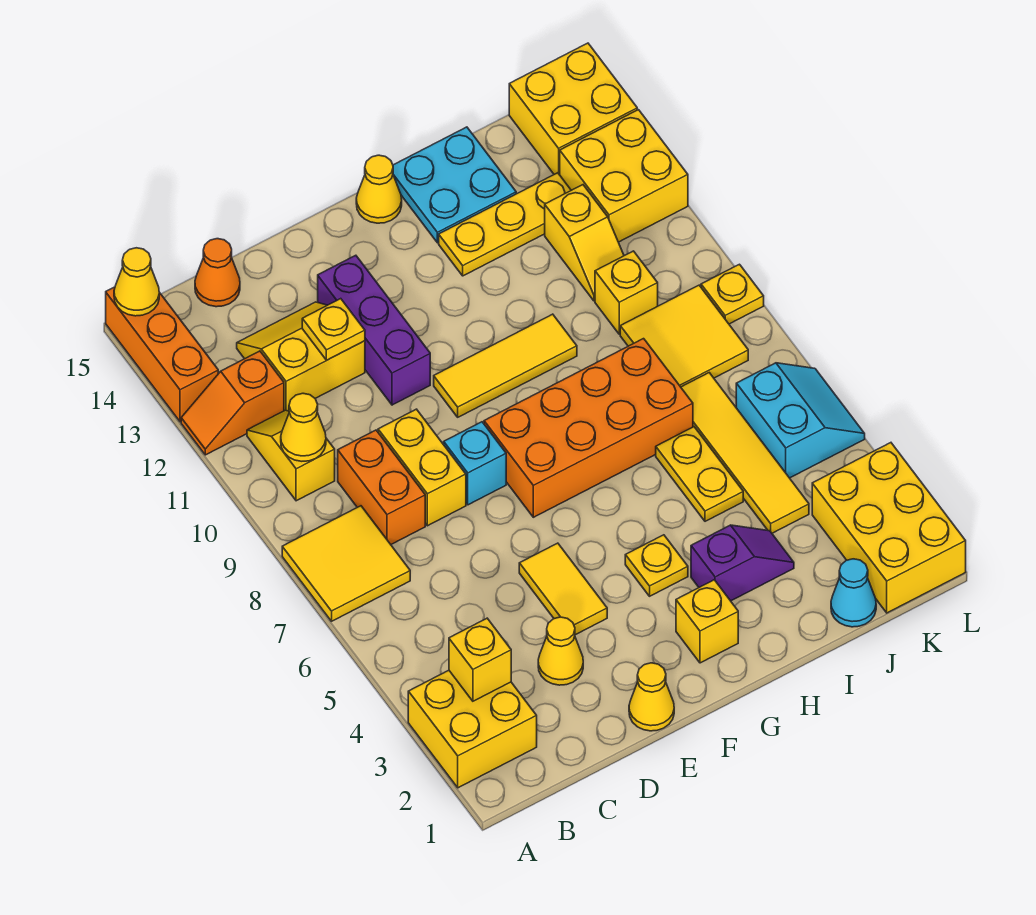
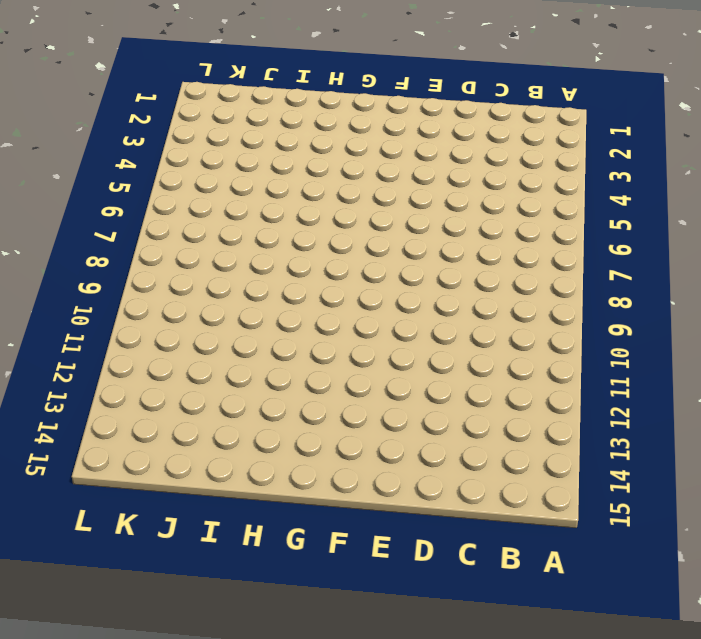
none -> yellow brick A2:B3 level 1
none -> yellow tile A7:B8 level 1
none -> orange slope A12:B12 level 1 top B
none -> orange brick A13:A15 level 1

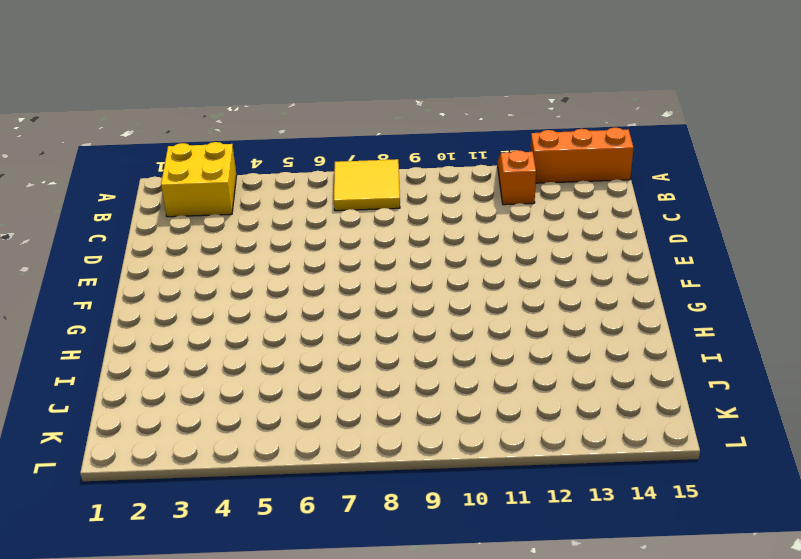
none -> yellow slope B10:B11 level 1 top 10
none -> orange brick C8:C9 level 1
none -> yellow slope C12:D13 level 1 top 12
none -> orange cone C15 level 1

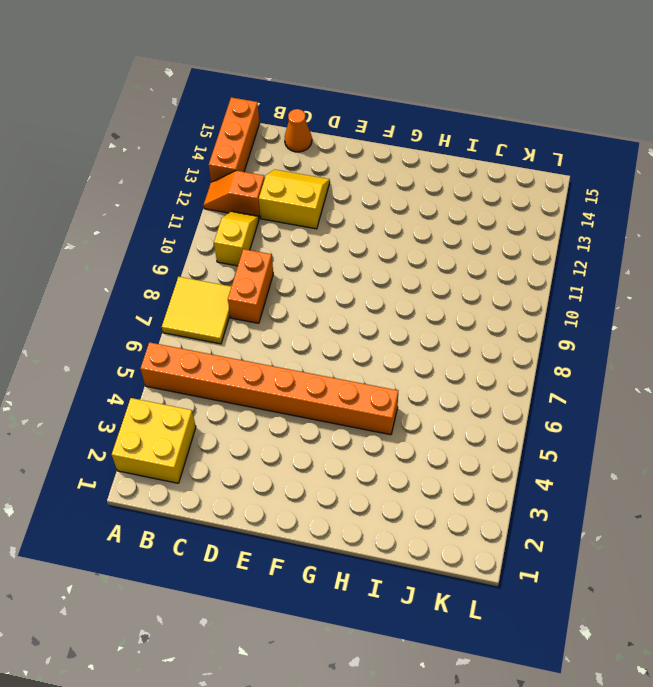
orange brick A5:H5 level 1 -> yellow tile E4:E5 level 1
none -> yellow cone D3 level 1
none -> yellow brick D8:D9 level 1
none -> yellow cone E1 level 1
none -> cyan brick E8 level 1

